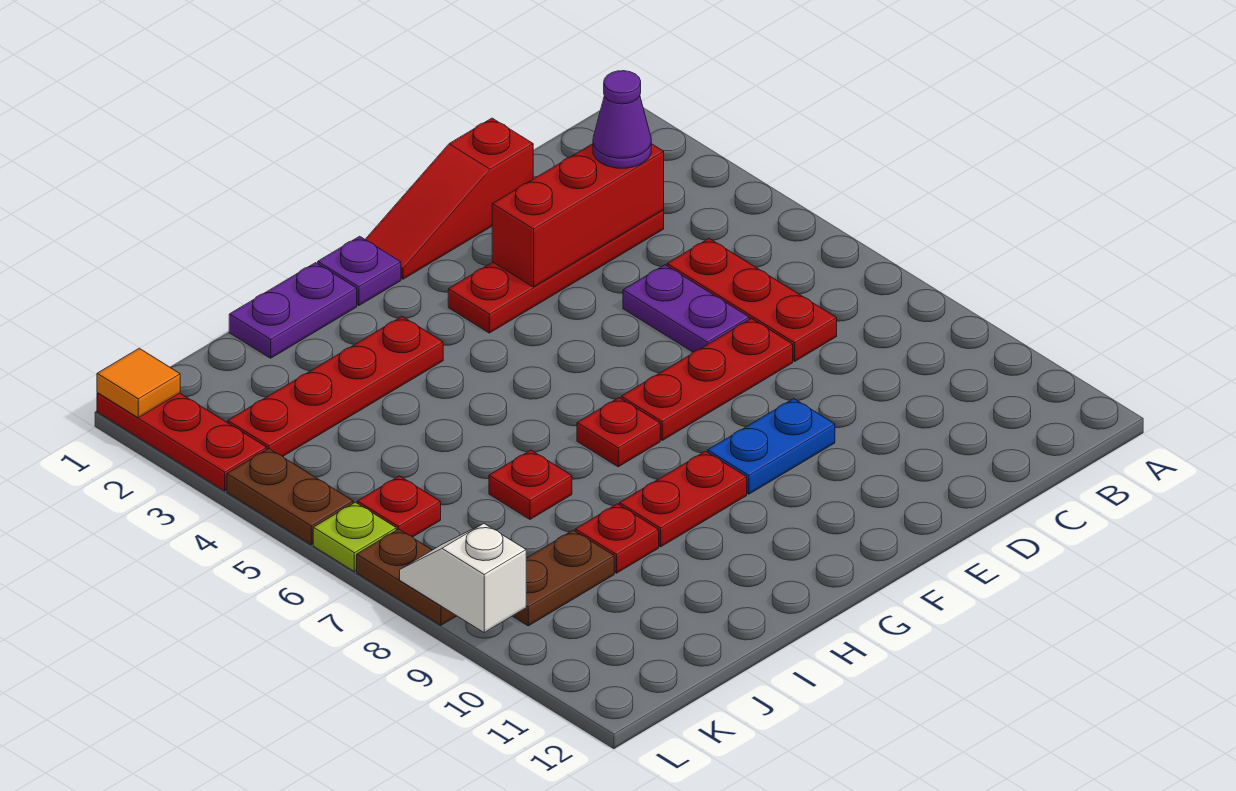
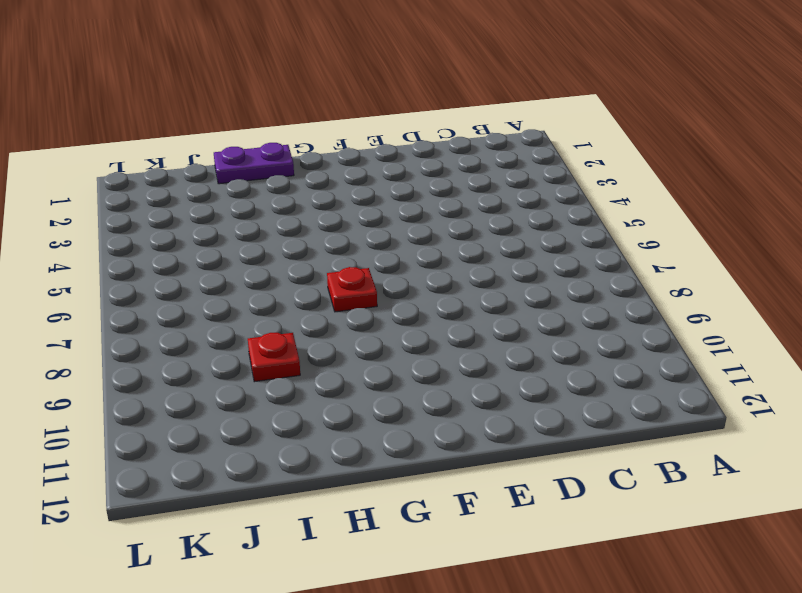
none -> red plate C3:F3 level 1
none -> red plate C5:C7 level 1
none -> red slope D1:F1 level 1 top D

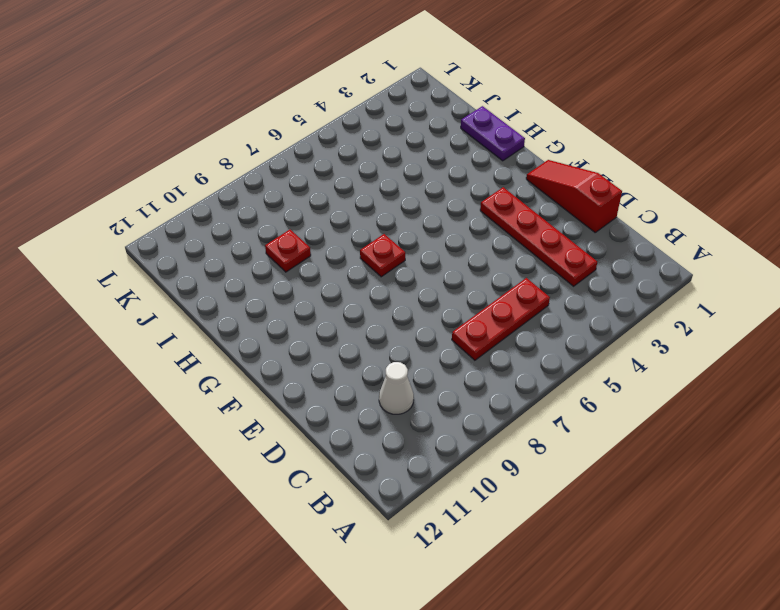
white cone C10 level 1 -> none
none -> purple plate D5:D6 level 1
none -> red plate D7:F7 level 1
none -> blue plate E9:F9 level 1

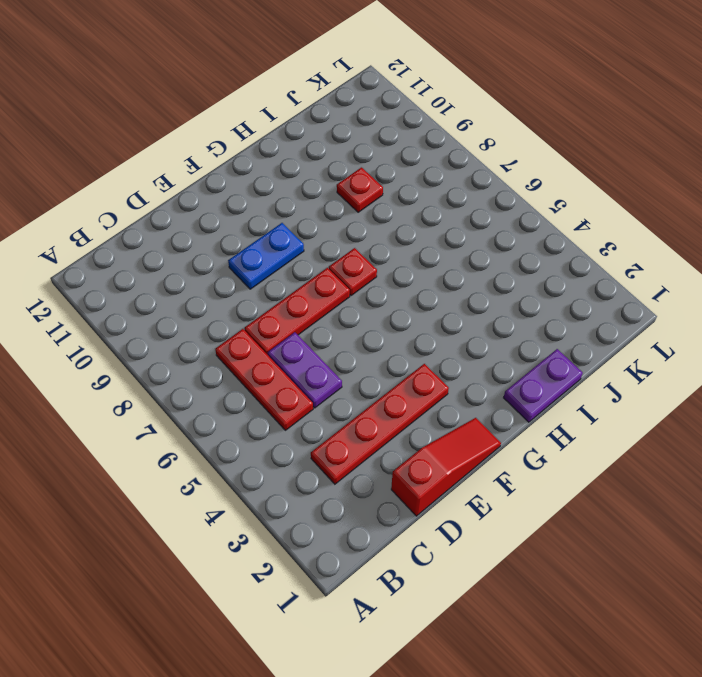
none -> purple plate G1 level 1
none -> red plate G9:H9 level 1
none -> red plate H3:K3 level 1

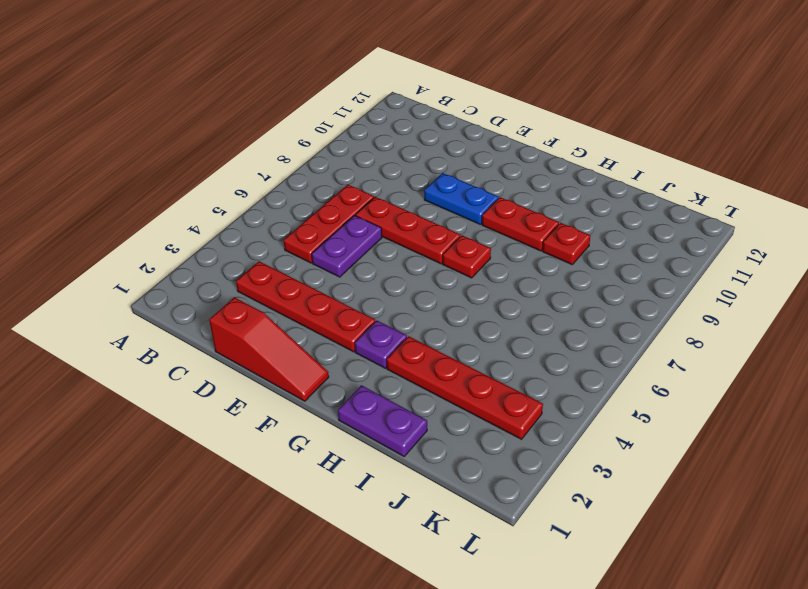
purple plate G3 level 1 -> purple plate G1 level 1
none -> red plate I7 level 1
none -> brown plate J9:K9 level 1
none -> red plate K6 level 1

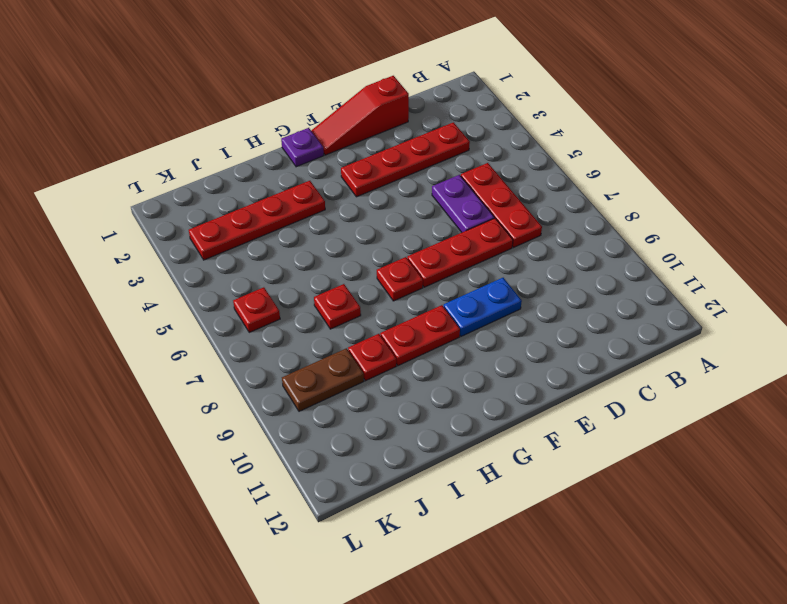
none -> purple plate H1:I1 level 1
none -> red plate L1:L3 level 1
none -> brown plate L4:L5 level 1

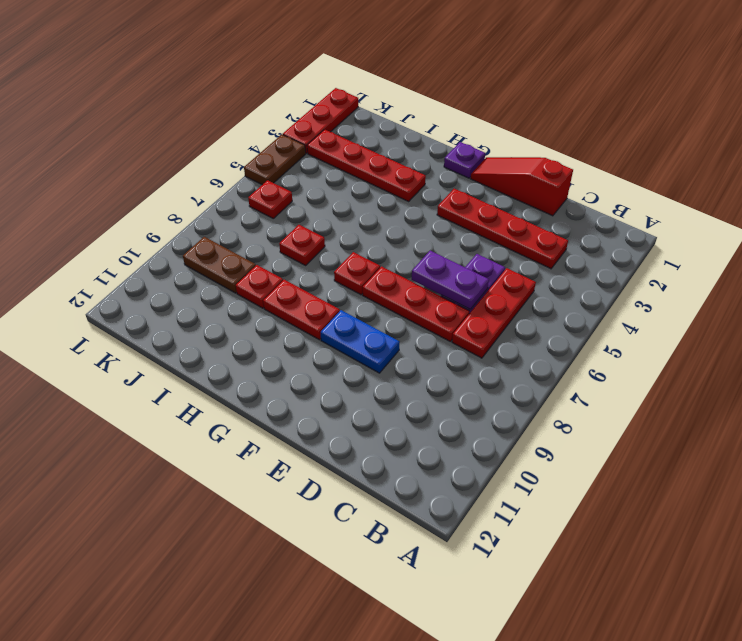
purple plate D6:E6 level 2 -> purple plate H1:I1 level 1
none -> lime plate L6 level 1
none -> brown plate L7:L8 level 1
none -> red brick C3:E3 level 2

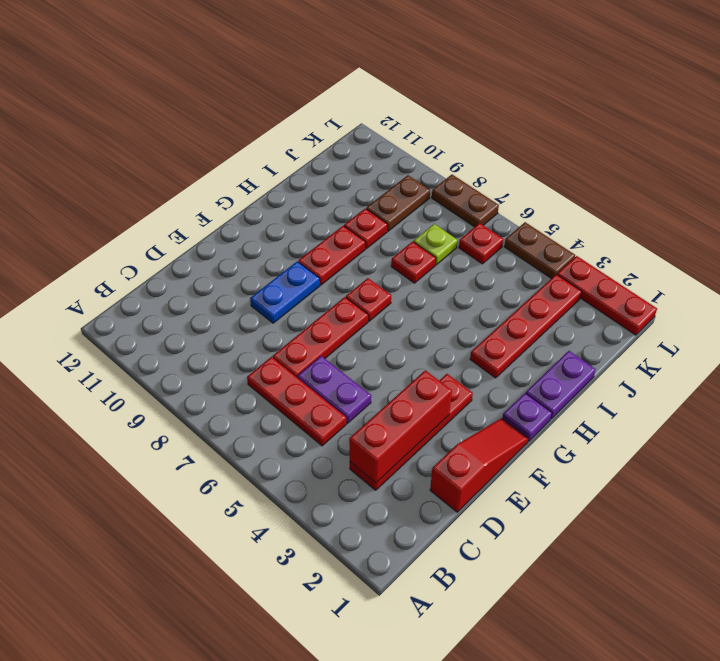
lime plate J7 level 1 -> lime plate L6 level 1
none -> orange tile L1 level 2
none -> white slope L8:L9 level 2 top 9
none -> purple cone C3 level 3

